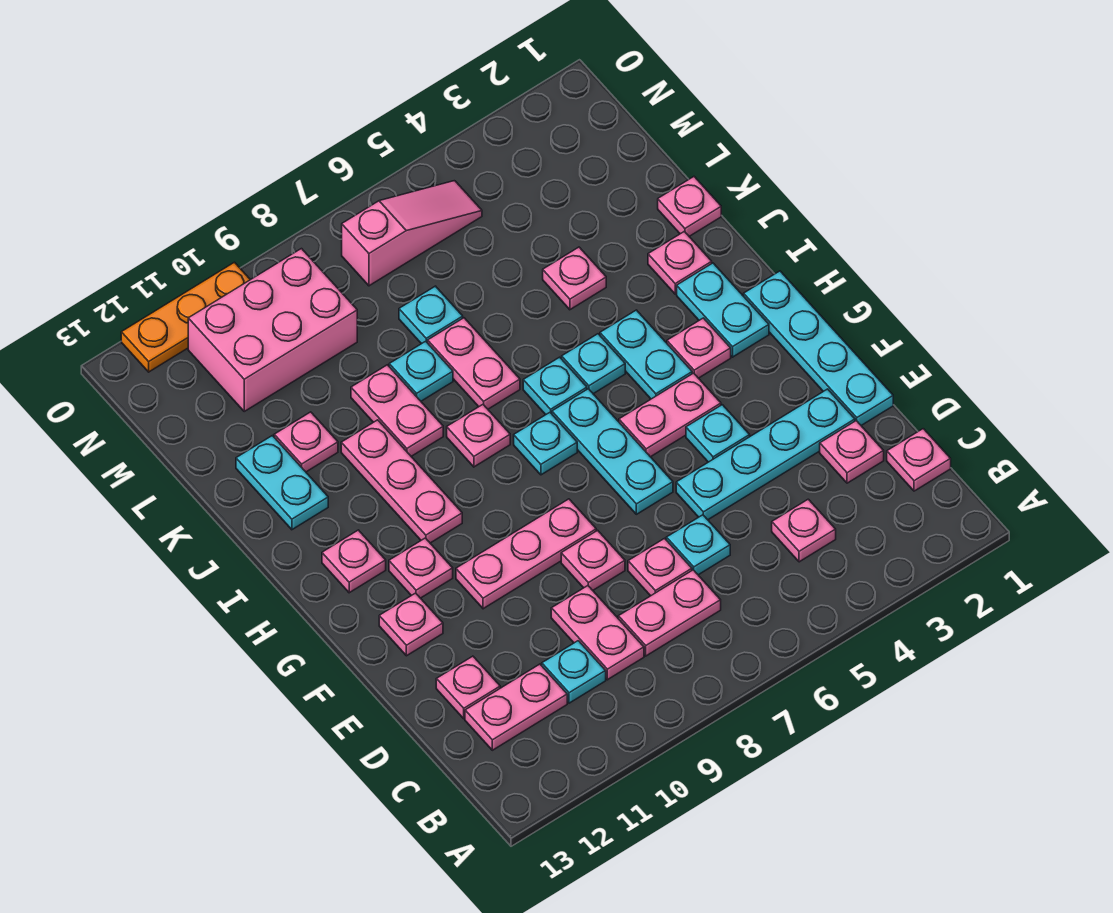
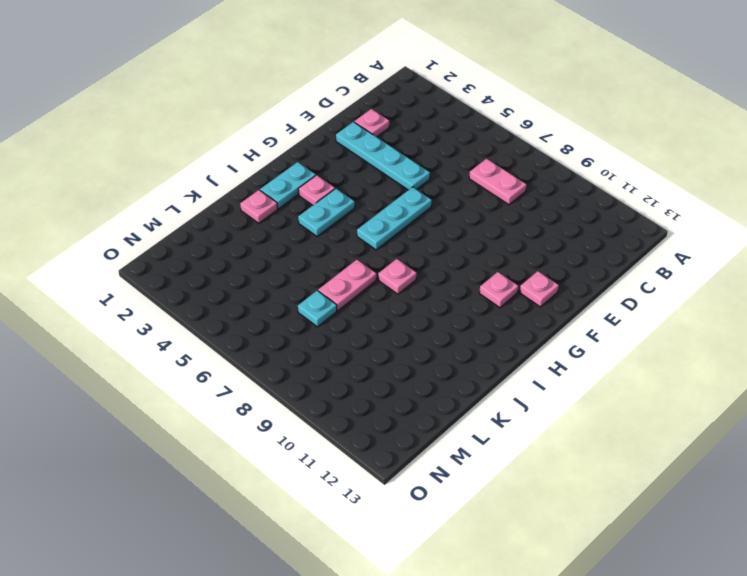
none -> pink plate C1 level 1
none -> pink plate C4 level 1
none -> pink plate C9:D9 level 1
none -> cyan plate C10 level 1

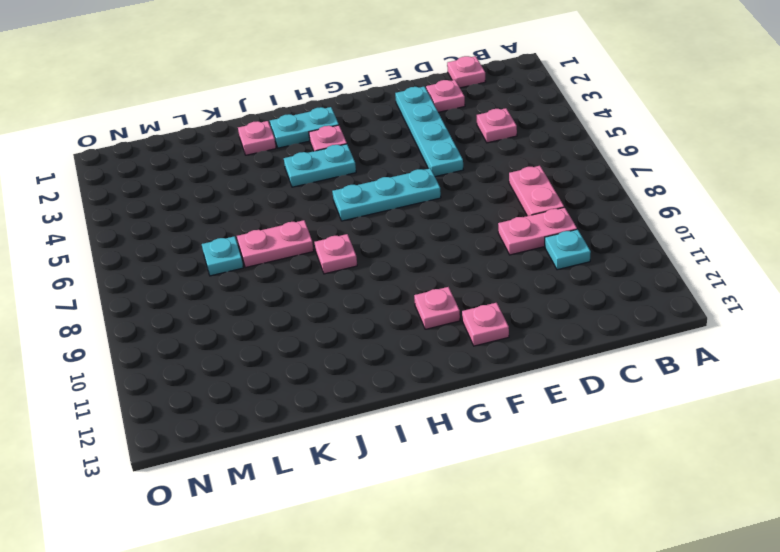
none -> pink plate C11:C12 level 1
none -> cyan plate D6 level 1
none -> pink plate D7 level 1
none -> pink plate D12 level 1

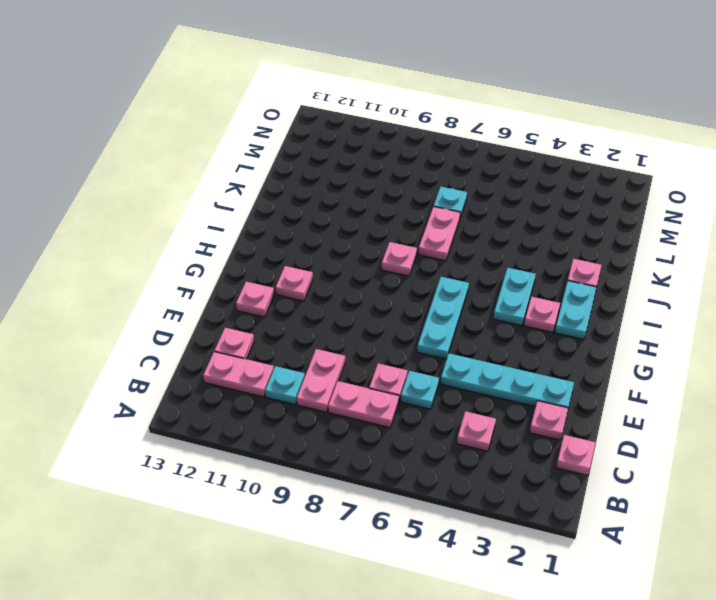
none -> cyan plate E1:H1 level 1
none -> pink plate E8 level 1
none -> cyan plate F4 level 1
none -> pink plate F8:F10 level 1

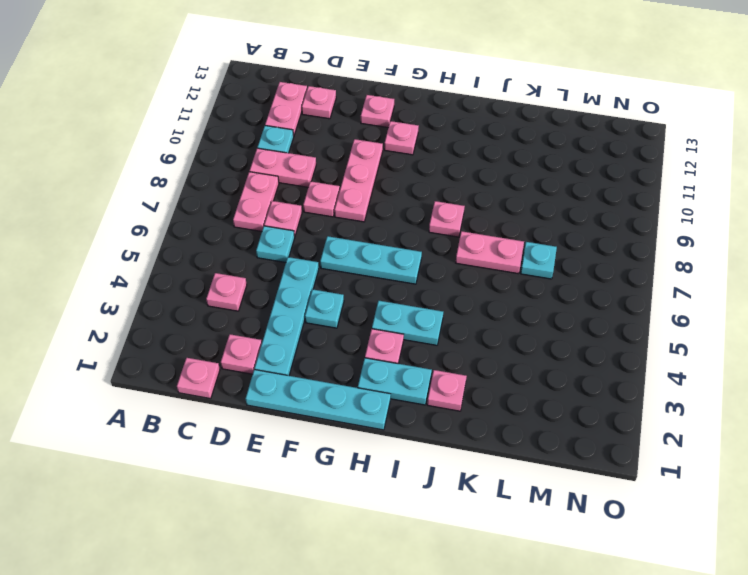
none -> pink plate G4:G5 level 1
none -> cyan plate H7 level 1
none -> pink plate H10:J10 level 1
none -> pink plate H12 level 1

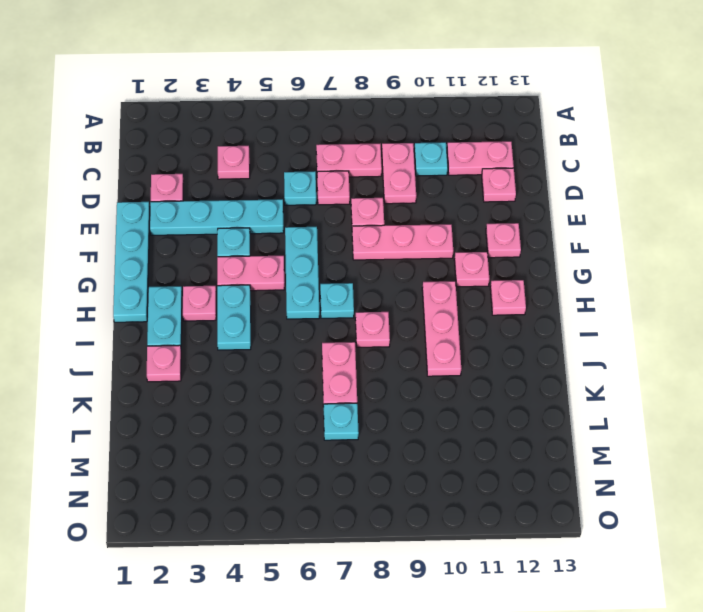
none -> pink plate C1 level 1
none -> cyan plate I5 level 1
none -> cyan plate I6 level 1
none -> pink plate J9:K9 level 1

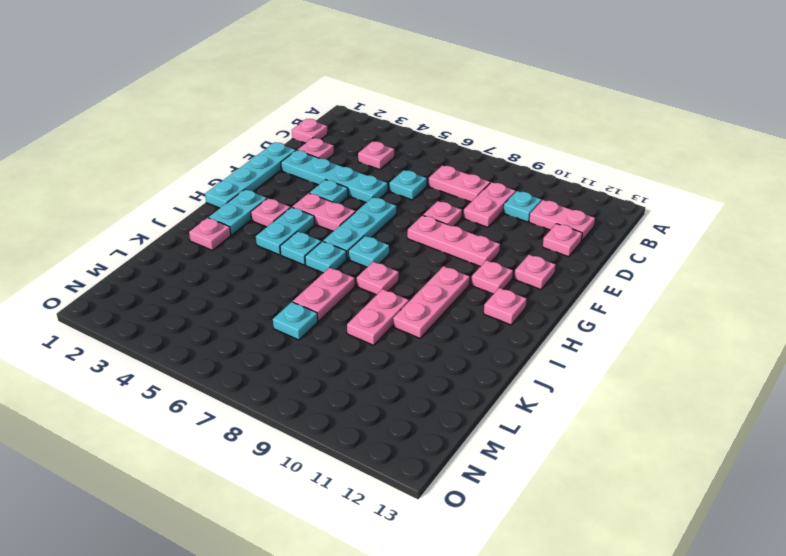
none -> pink plate D7 level 1
none -> cyan plate J12:K12 level 1
none -> pink plate K1 level 1
none -> pink plate K4 level 1

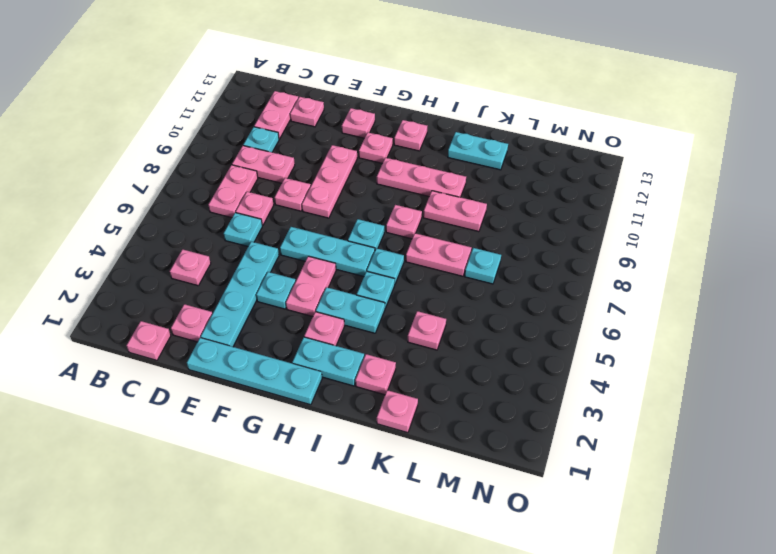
none -> cyan plate K8 level 1
none -> pink plate K11 level 1
none -> pink brick M9:N11 level 1
none -> pink slope N5:N7 level 1 top 7

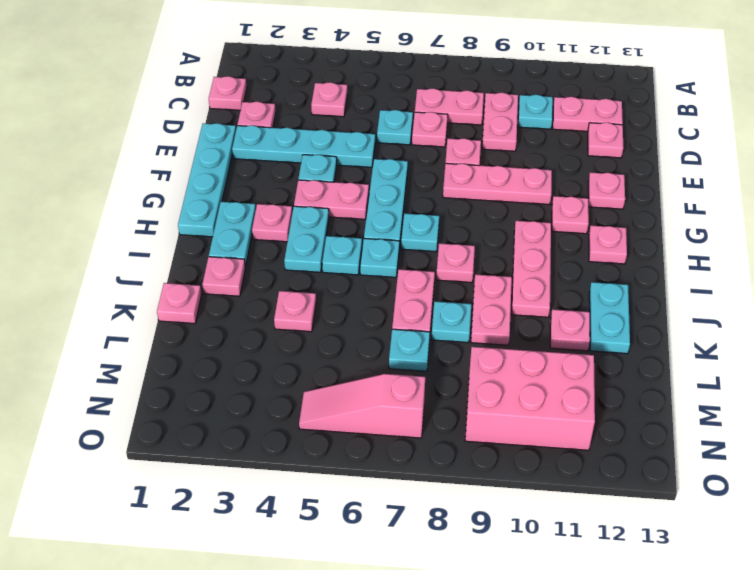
none -> orange plate O10:O12 level 1

